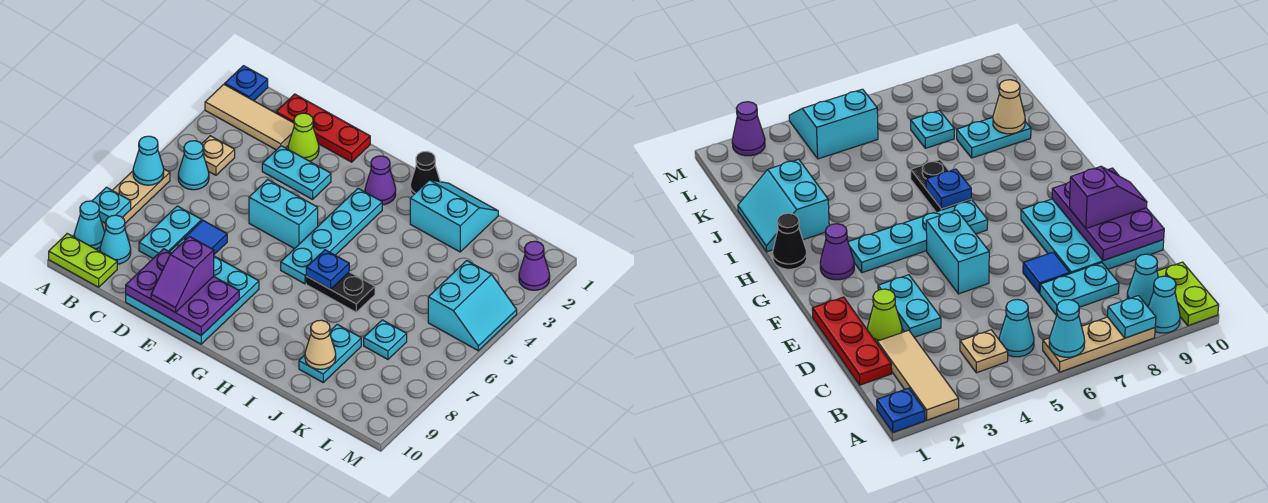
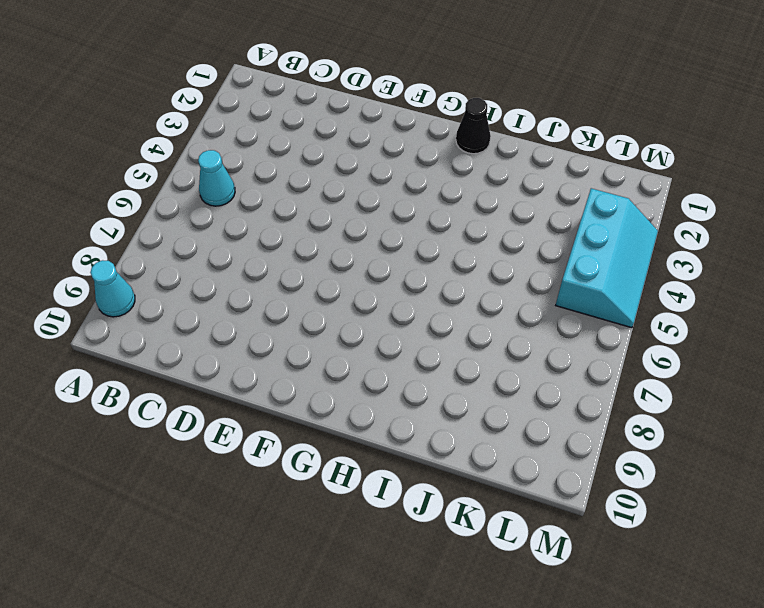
cyan slope L3:M5 level 1 top L -> cyan slope L4:M5 level 1 top L
none -> blue plate A1 level 1
none -> tan tile A2:C2 level 1
none -> tan plate A6:A8 level 1
none -> lime plate A10:B10 level 1

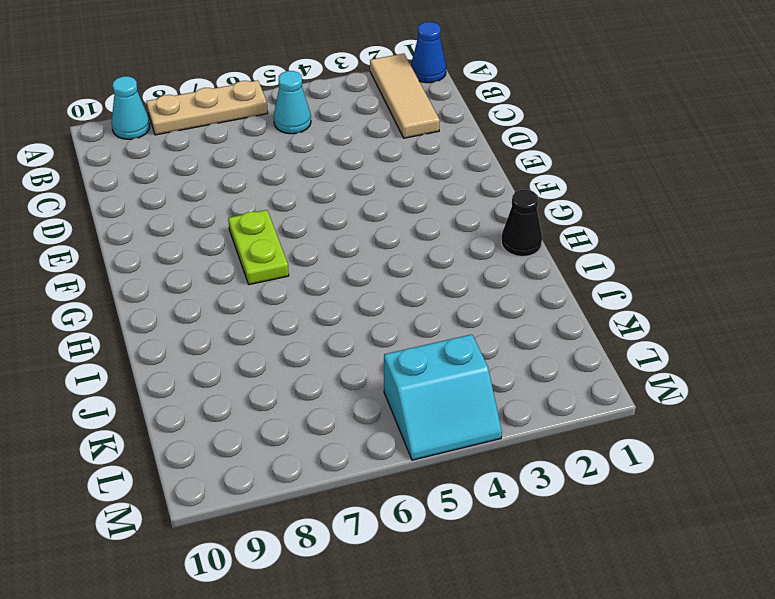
blue cone A1 level 1 -> blue plate A1 level 1
lime plate F7:G7 level 1 -> lime plate A10:B10 level 1
none -> tan plate B4 level 1
none -> cyan cone B9 level 1
none -> red plate C1:E1 level 1
none -> cyan plate C7:C8 level 1

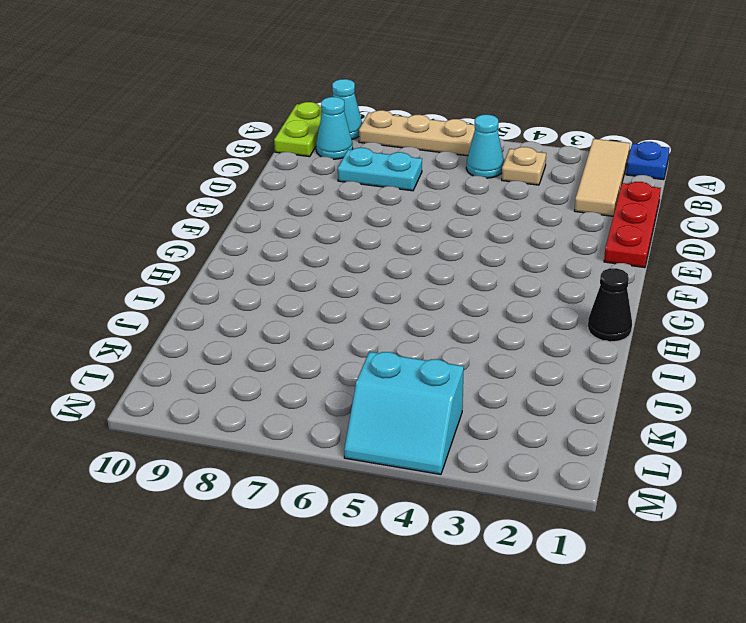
none -> lime cone D2 level 1
none -> cyan plate D3:E3 level 1
none -> blue tile D7 level 1
none -> cyan plate D8:F10 level 1

